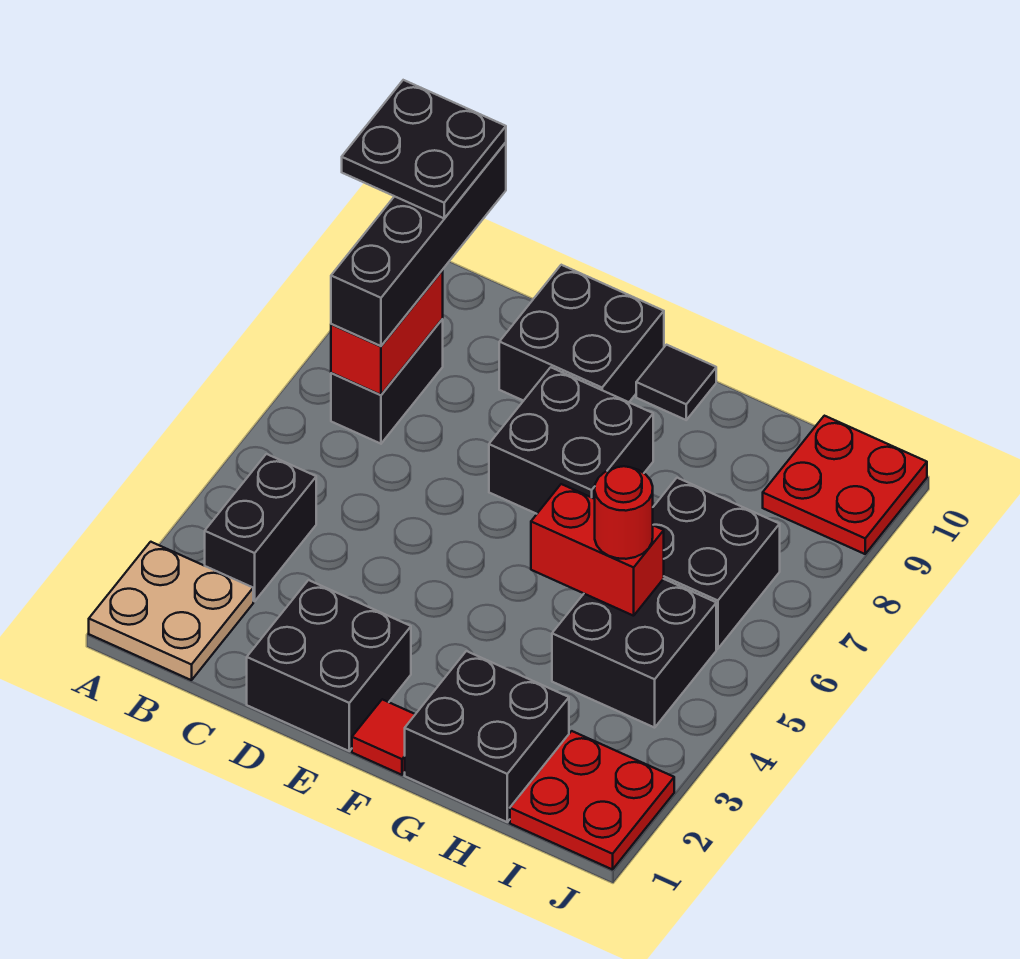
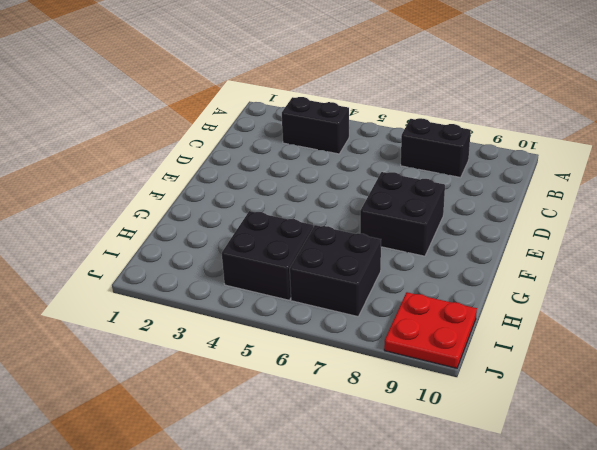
none -> tan plate A1:B2 level 1
none -> black brick D1:E2 level 1
none -> black brick D9:E10 level 1

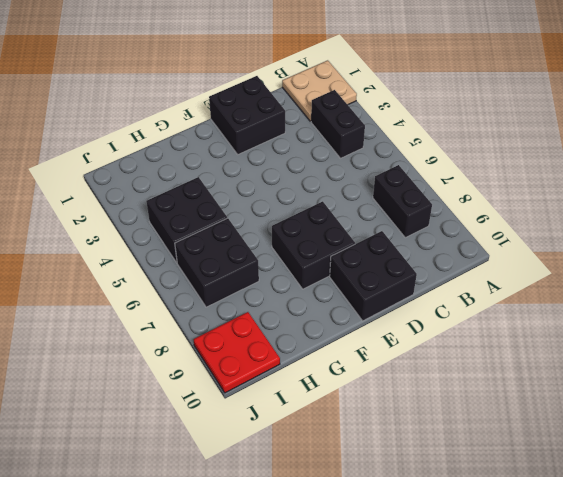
none -> red tile F1 level 1
none -> black tile F10 level 1
none -> black brick G1:H2 level 1

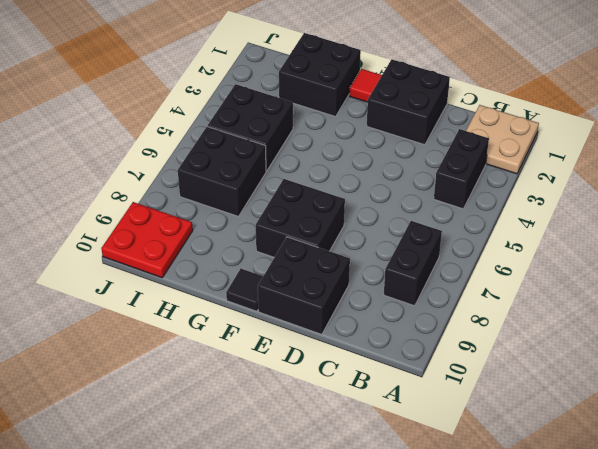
none -> red plate I1:J2 level 1
none -> red brick B7:B8 level 2
none -> red brick G5:H5 level 2

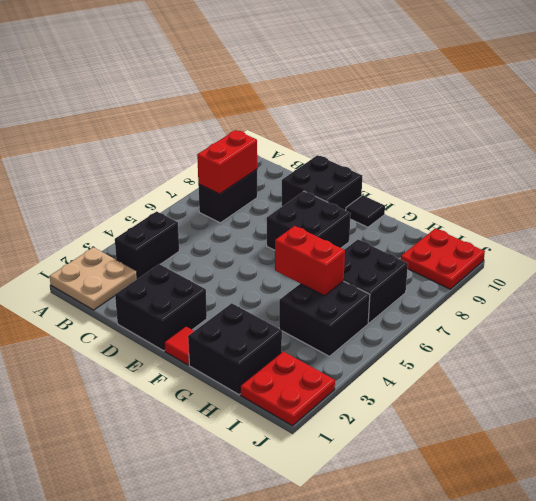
none -> black brick B7:B10 level 3
none -> red round brick H5 level 3
none -> black plate A9:B10 level 4

